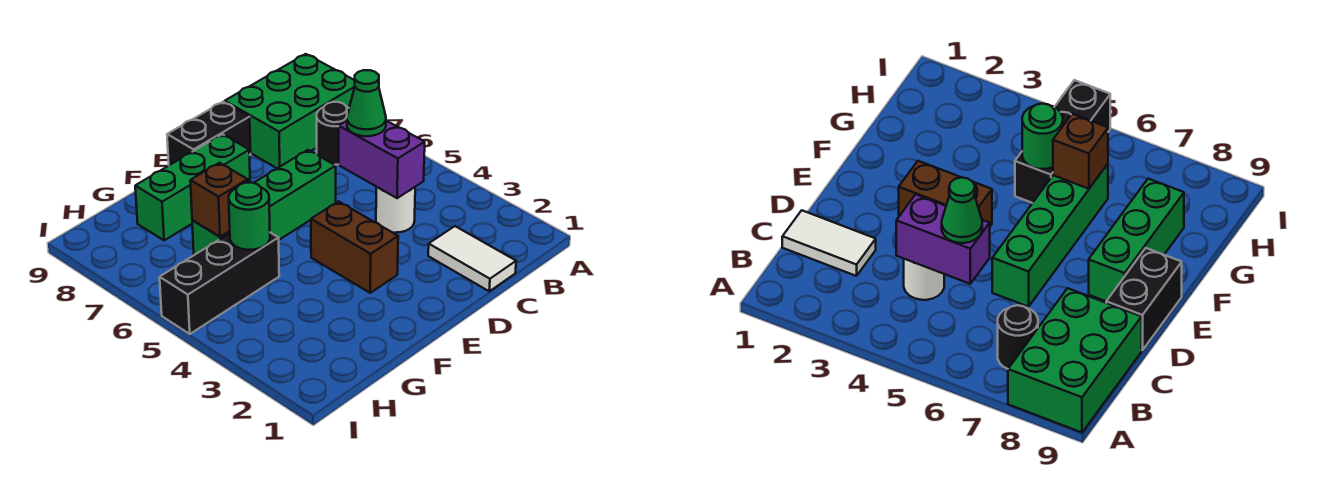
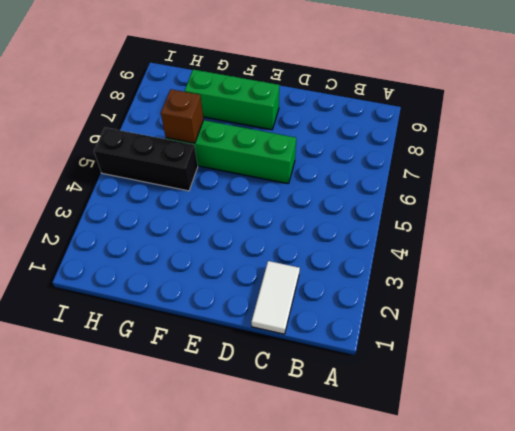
none -> green brick A8:C9 level 1
none -> black round brick B7 level 1
none -> white round brick C4 level 1

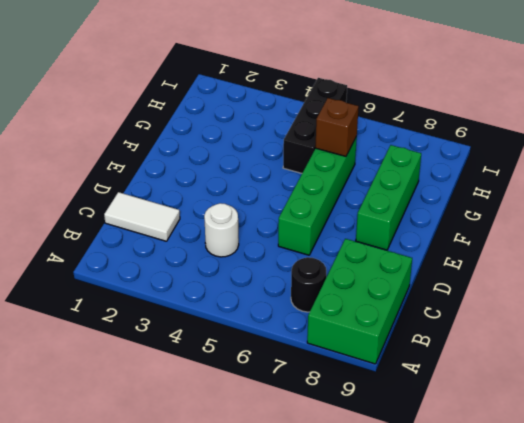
none -> black brick D9:E9 level 1
none -> brown brick E3:E4 level 1
none -> purple brick C4:C5 level 2

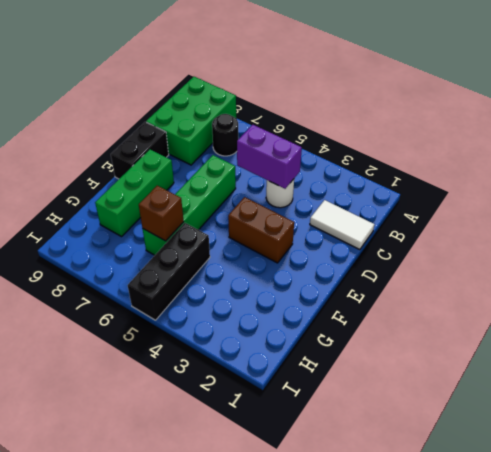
none -> green round brick G5 level 2
none -> green cone C5 level 3

